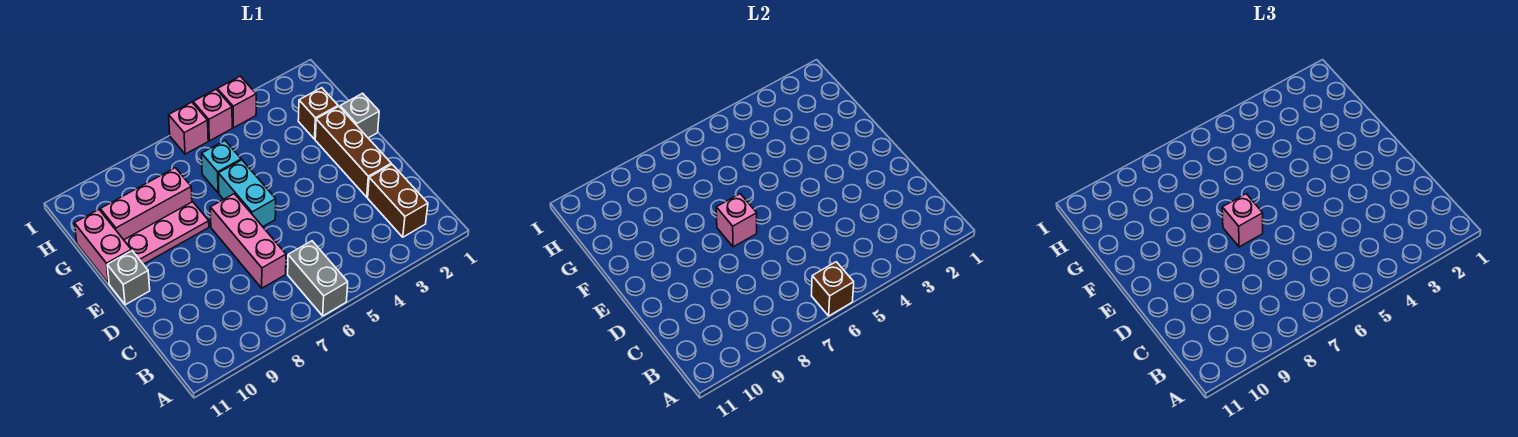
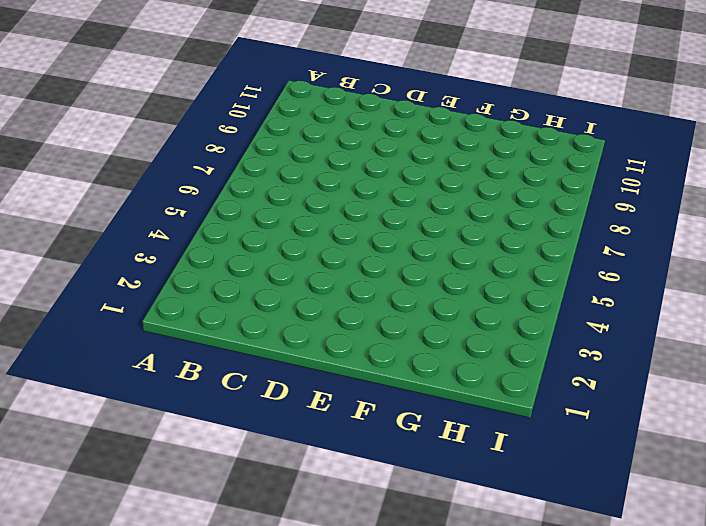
none -> grey brick A6:B6 level 1
none -> brown brick B2:C2 level 1
none -> pink brick C7:E7 level 1

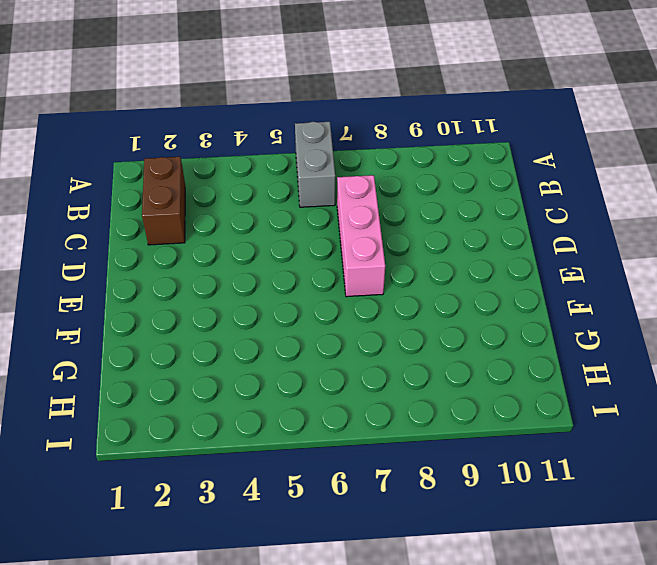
none -> brown brick D2:F2 level 1
none -> cyan brick E6:F6 level 1
none -> grey brick E11 level 1

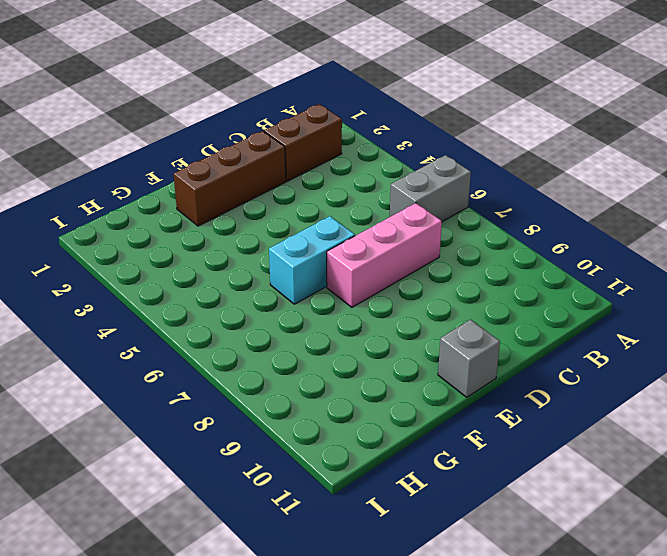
none -> grey brick F1 level 1
none -> pink plate F8:F10 level 1
none -> pink brick F11:G11 level 1

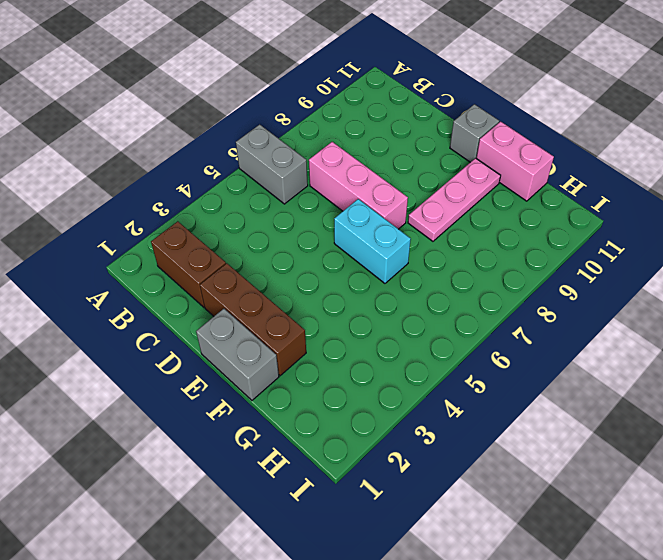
grey brick E1:F1 level 1 -> grey brick F1 level 1
none -> brown brick G2 level 1
none -> cyan brick G6 level 1
none -> pink brick G8:G10 level 1

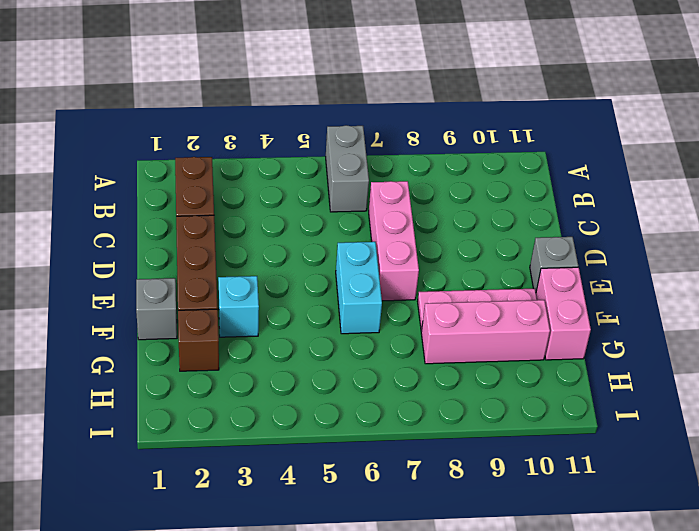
cyan brick F3 level 1 -> cyan brick G6 level 1
none -> pink brick I4 level 1
none -> pink brick I5 level 1
none -> pink brick I6 level 1

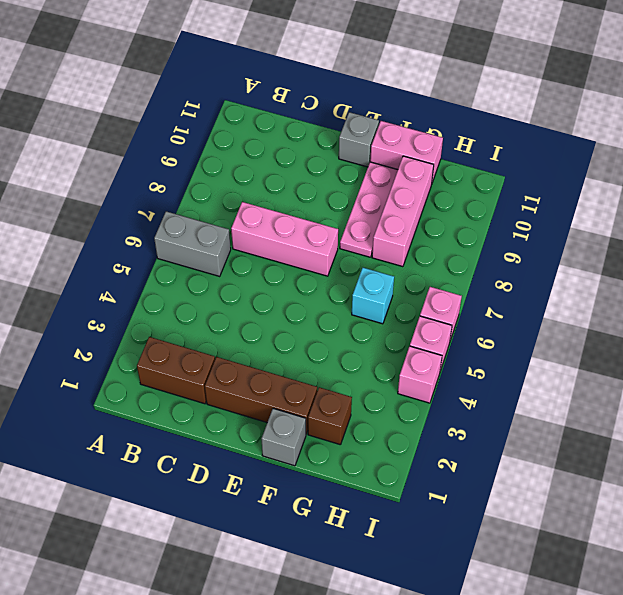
none -> cyan brick E6:F6 level 1
none -> brown brick A6 level 2
none -> pink brick E7 level 2

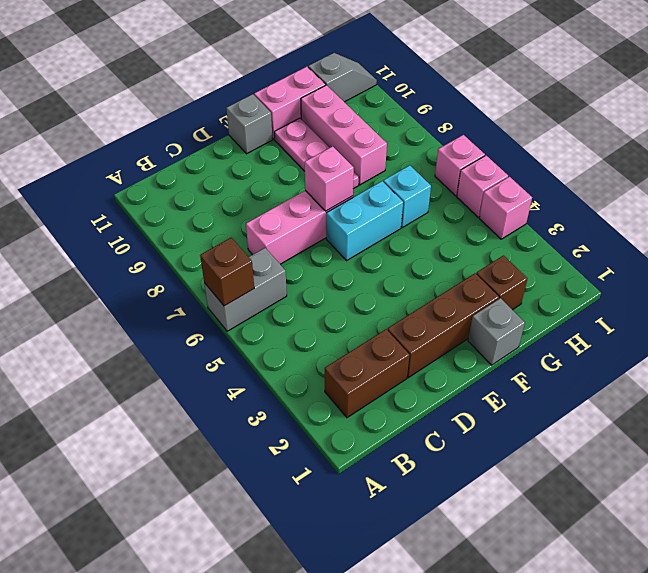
grey slope H11:I11 level 1 top H -> none
none -> pink brick E7 level 3

